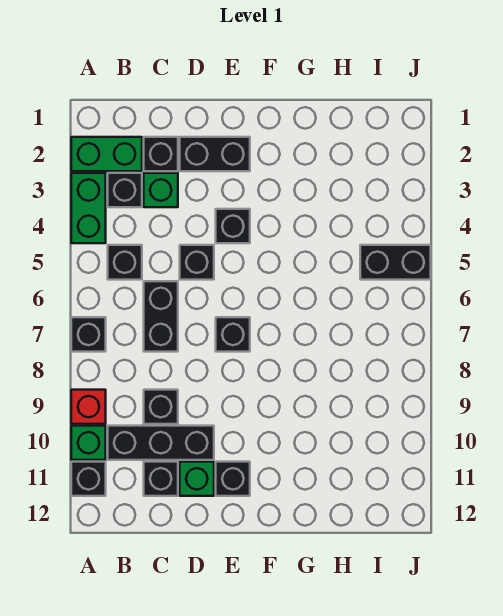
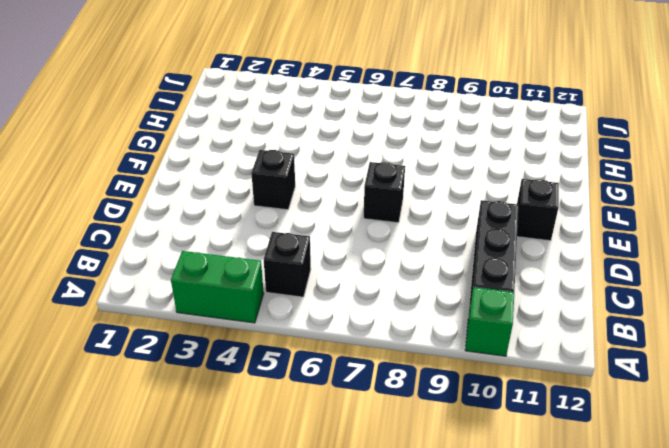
none -> green brick A2:B2 level 1
none -> black brick A7 level 1
none -> red brick A9 level 1

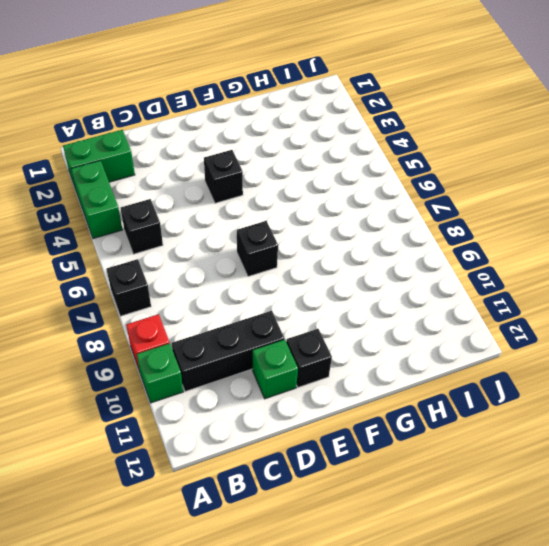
none -> black brick A11 level 1
none -> black brick B3 level 1
none -> black brick C2 level 1

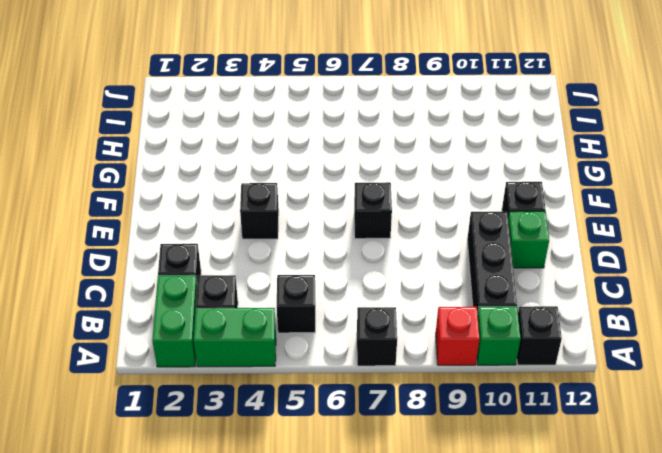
none -> green brick C3 level 1
none -> black brick C6:C7 level 1
none -> black brick C9 level 1

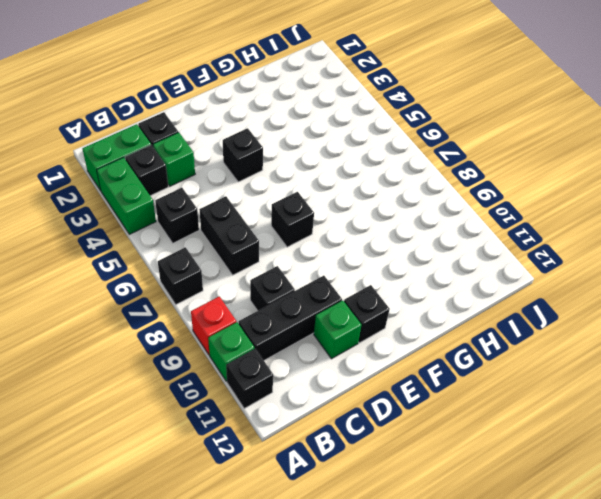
none -> black brick C11 level 1
none -> black brick D2:E2 level 1
none -> black brick D5 level 1

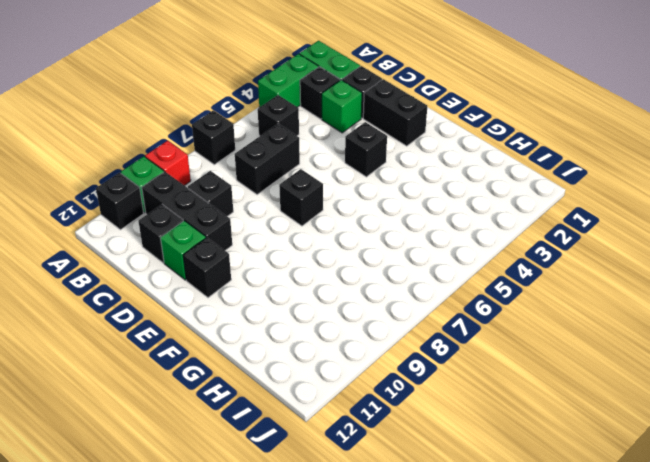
none -> black brick D5 level 1
none -> black brick I5:J5 level 1

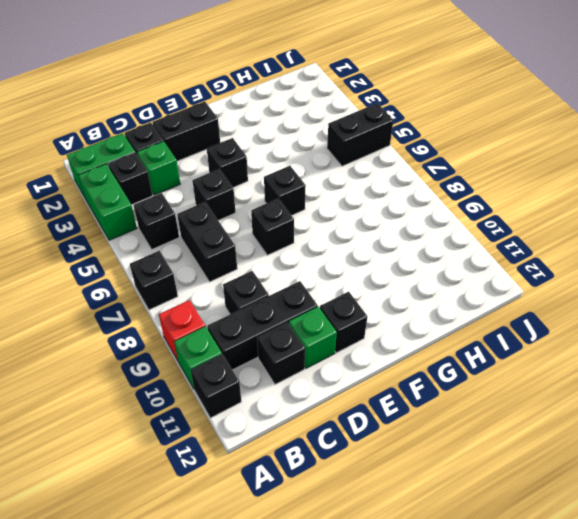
black brick F6 level 1 -> none

